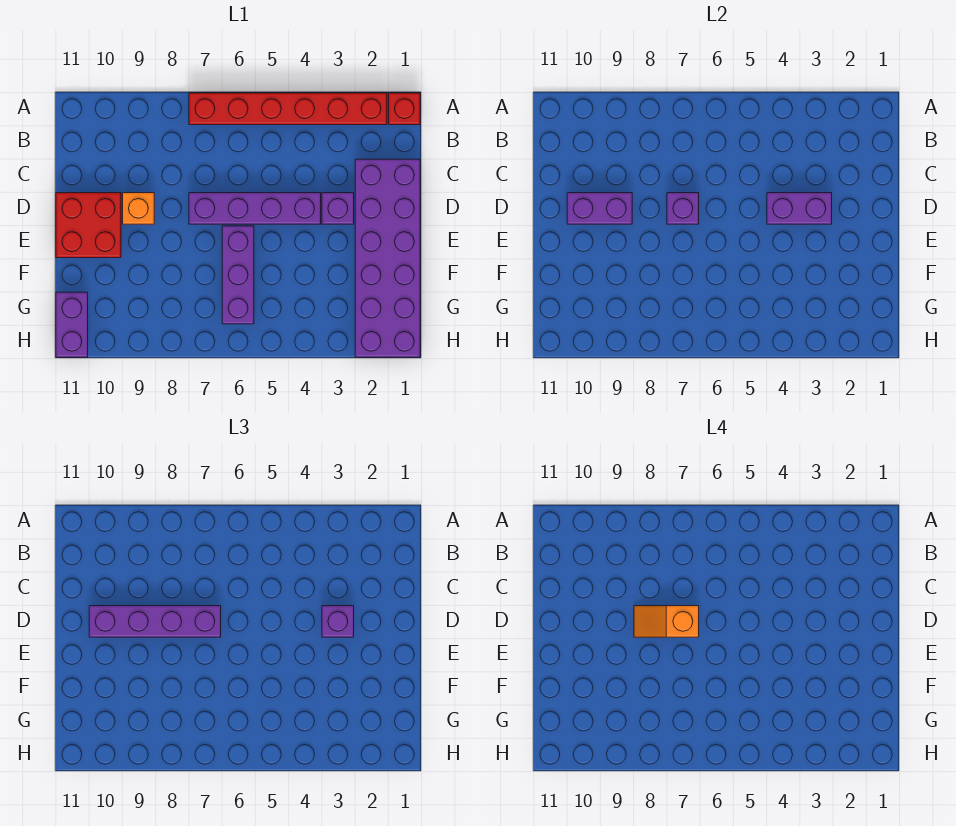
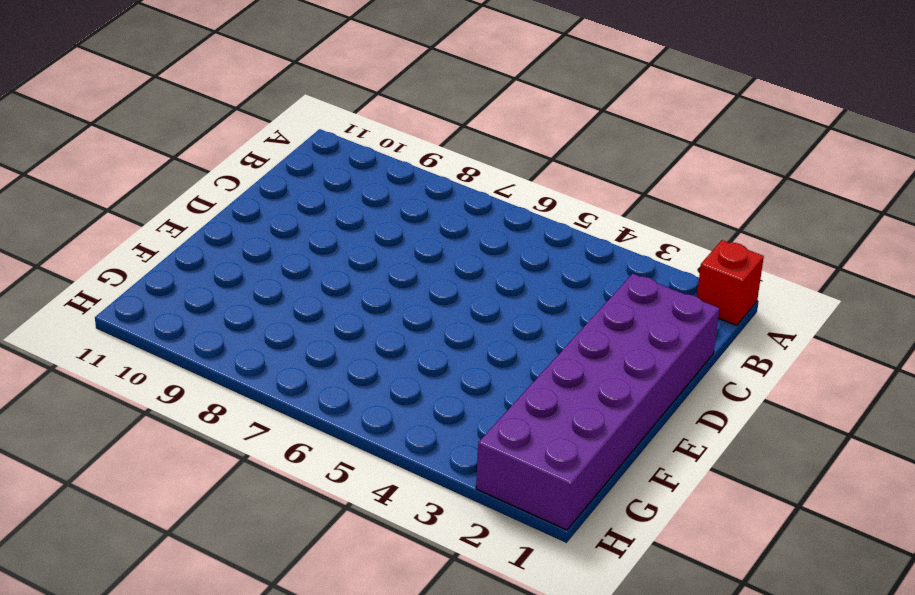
none -> red brick A2:A7 level 1
none -> purple brick D3 level 1
none -> purple brick D4:D7 level 1

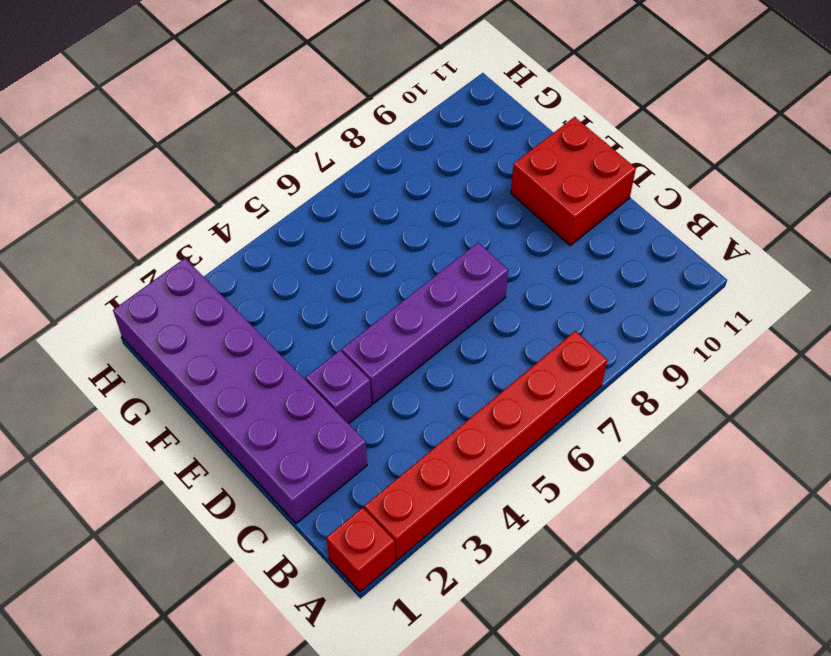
none -> orange brick D9 level 1
none -> purple brick E6:G6 level 1
none -> purple brick G11:H11 level 1

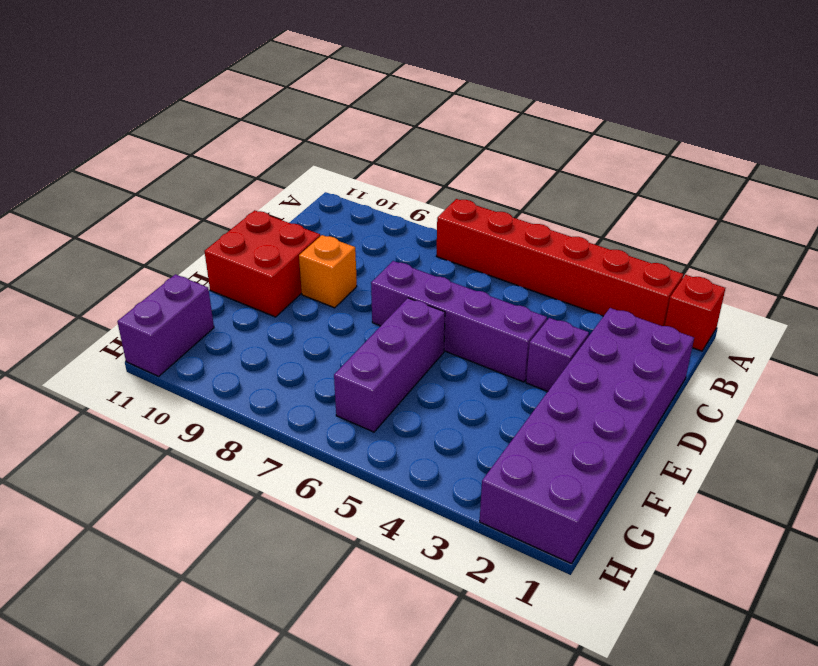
none -> purple brick D3:D4 level 2
none -> purple brick D7 level 2
none -> purple brick D9:D10 level 2

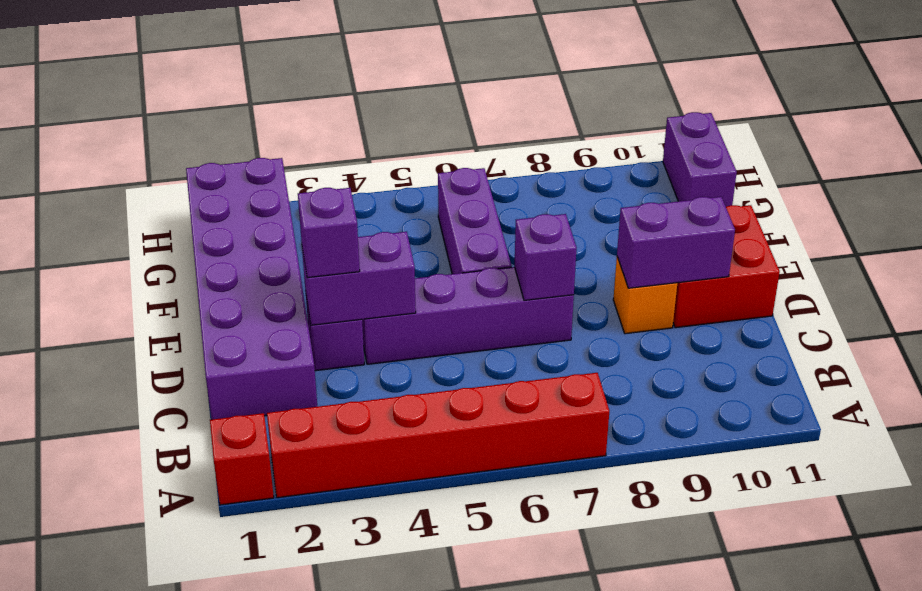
none -> purple brick D7:D10 level 3
none -> orange slope D7:D8 level 4 top 7

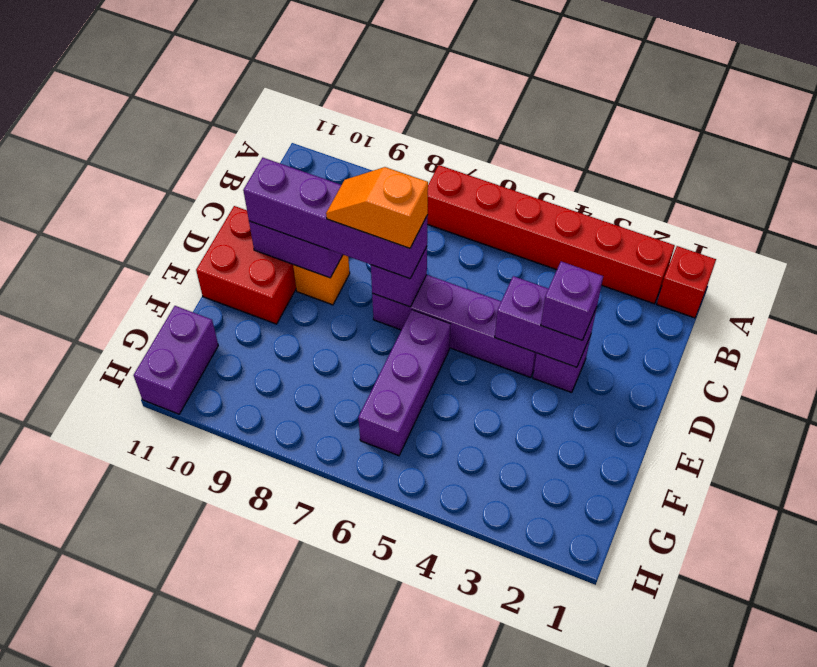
none -> purple brick C1:H2 level 1

